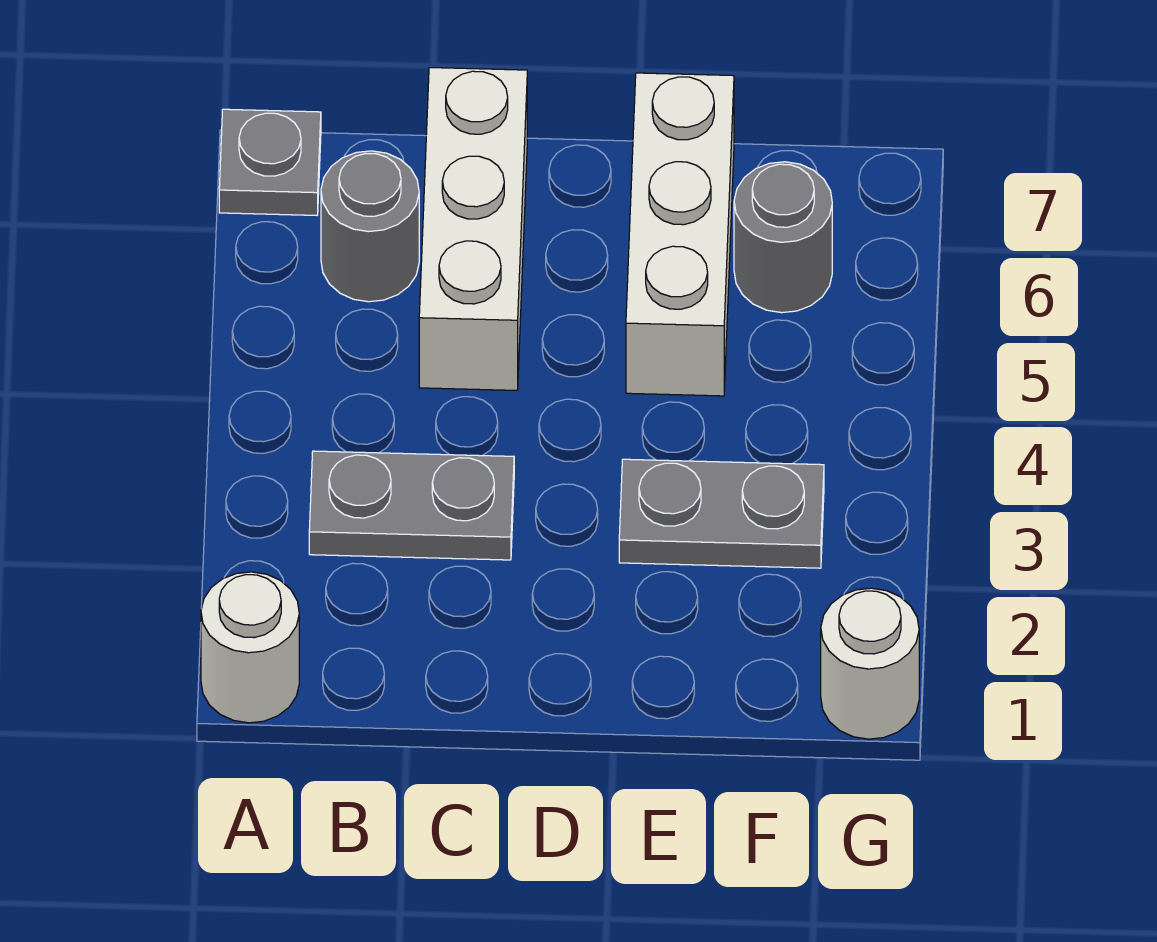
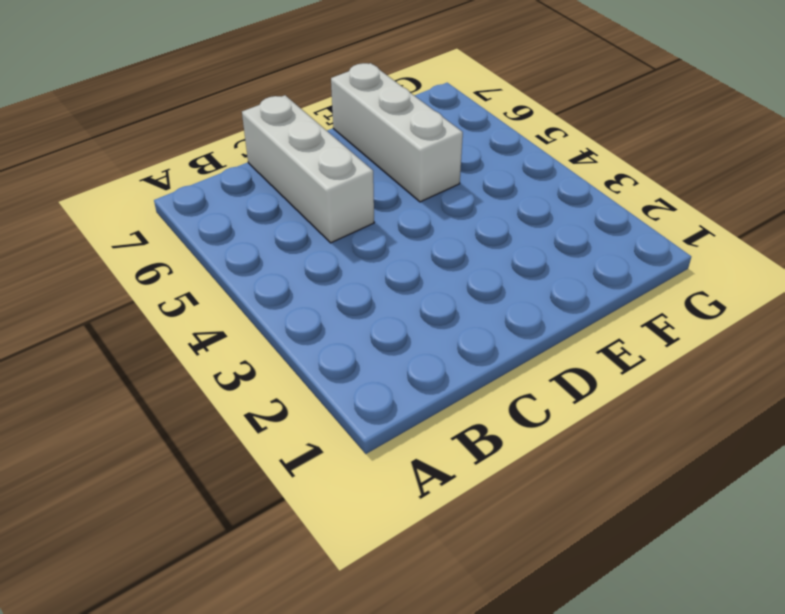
none -> white round brick A1 level 1
none -> grey plate A7 level 1

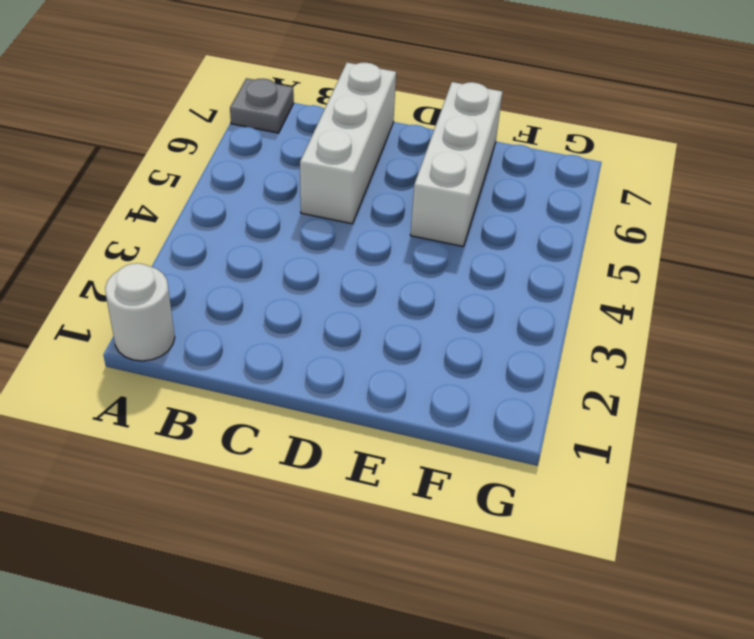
none -> grey plate B3:C3 level 1
none -> grey round brick B6 level 1

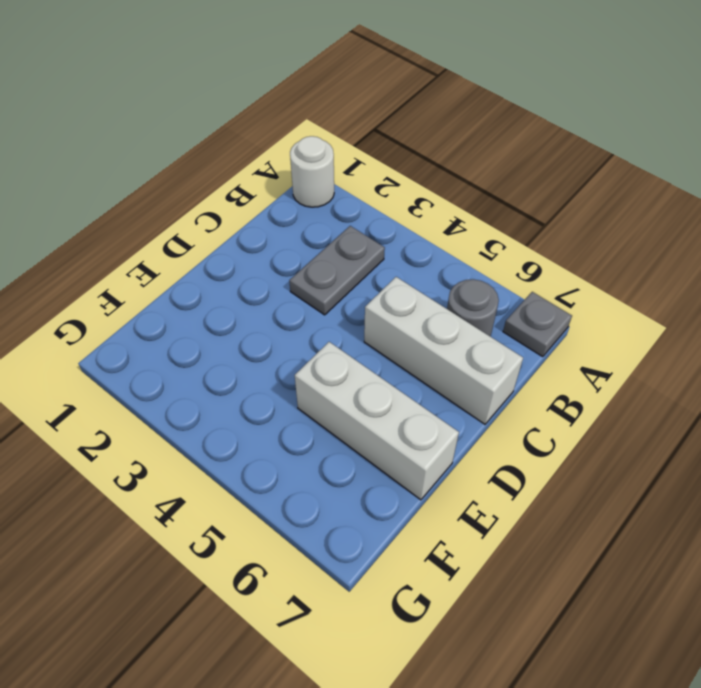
none -> grey plate E3:F3 level 1
none -> grey round brick F6 level 1

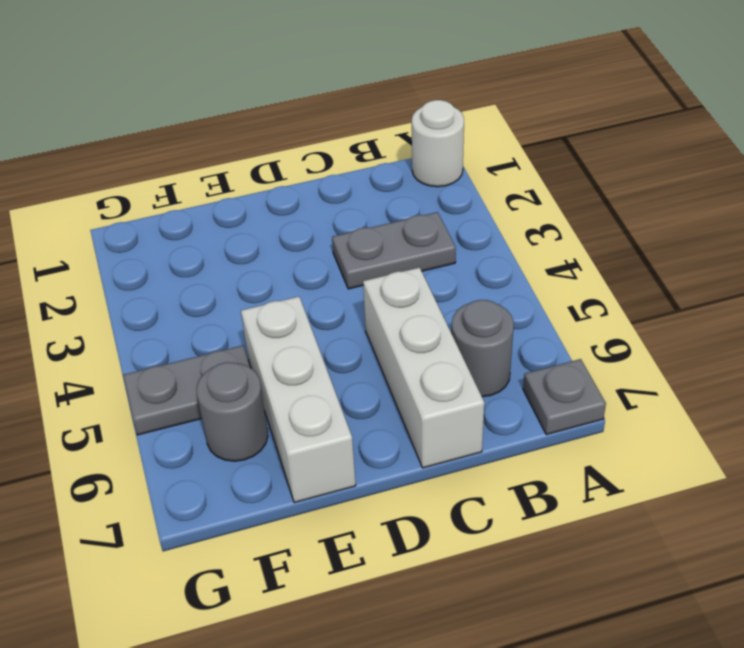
grey plate F5:G5 level 1 -> grey plate E3:F3 level 1
none -> white round brick G1 level 1

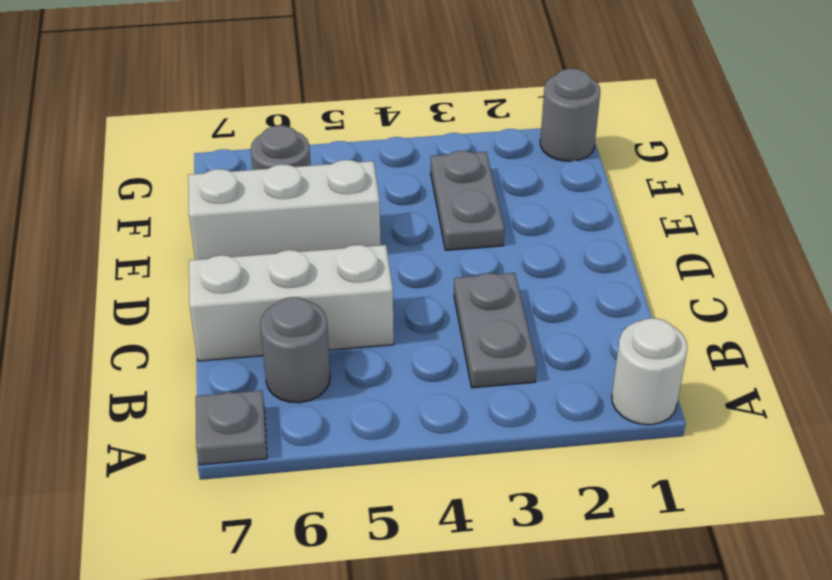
grey round brick G1 level 1 -> white round brick G1 level 1

